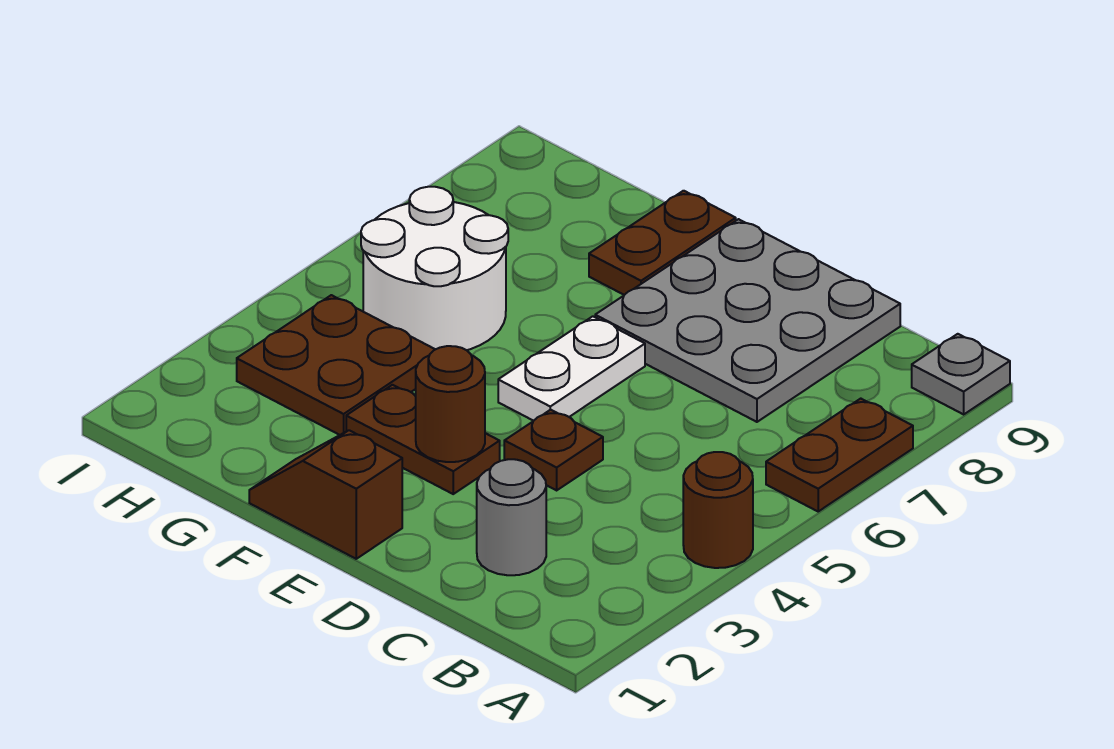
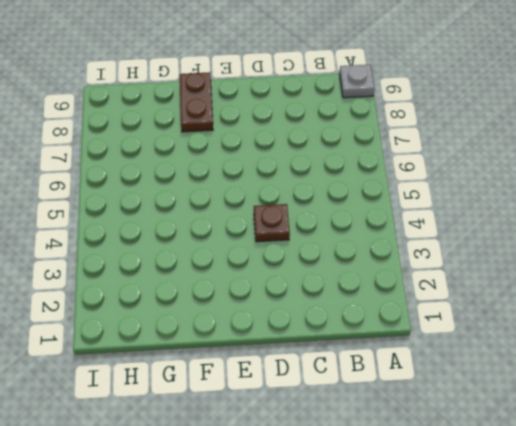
none -> brown round brick A4 level 1
none -> brown plate A6:A7 level 1
none -> grey round brick C2 level 1

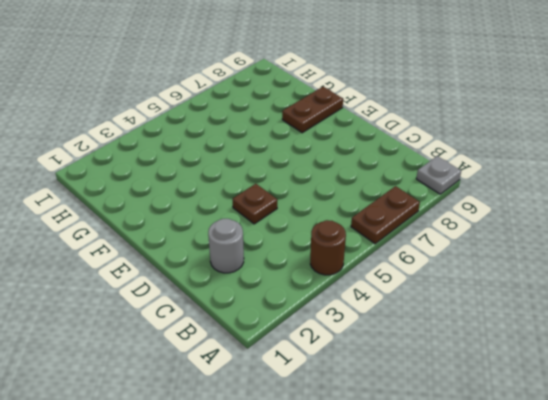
none -> grey plate C7:E9 level 1
none -> brown slope E1:F1 level 1 top E
none -> brown plate E3:F3 level 1

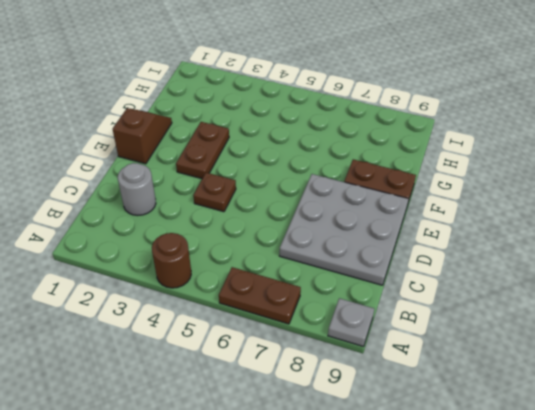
none -> white plate E5:E6 level 1
none -> brown plate G3:H4 level 1
none -> white round brick G5:H6 level 1

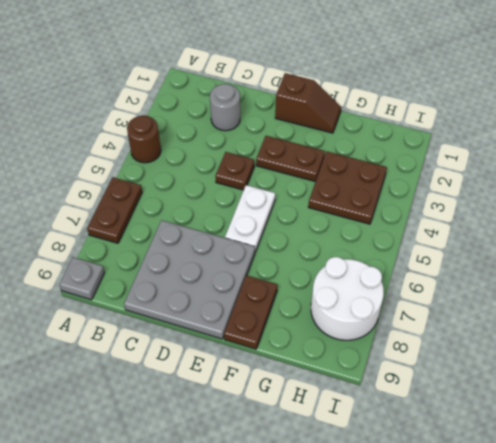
white round brick H7:I8 level 1 -> white round brick G5:H6 level 1
none -> brown round brick E3 level 2

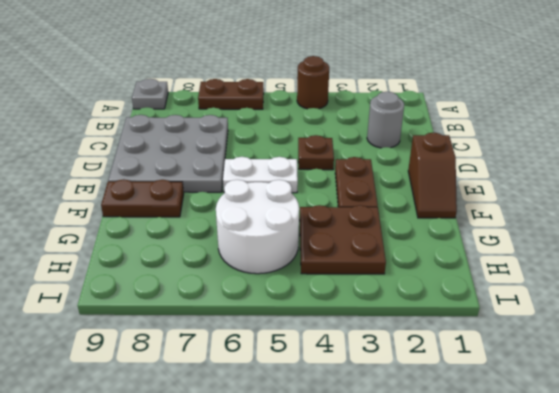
none -> brown round brick E3 level 2

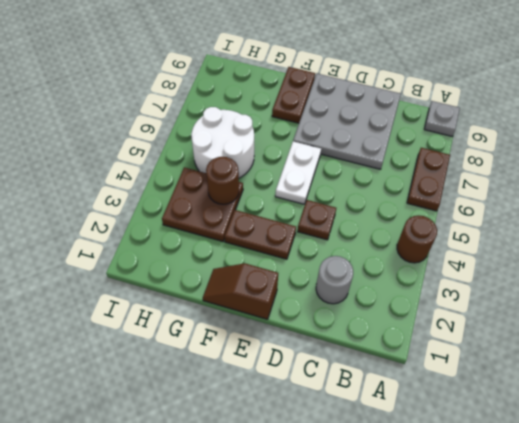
brown round brick G4 level 2 -> brown round brick E3 level 2

